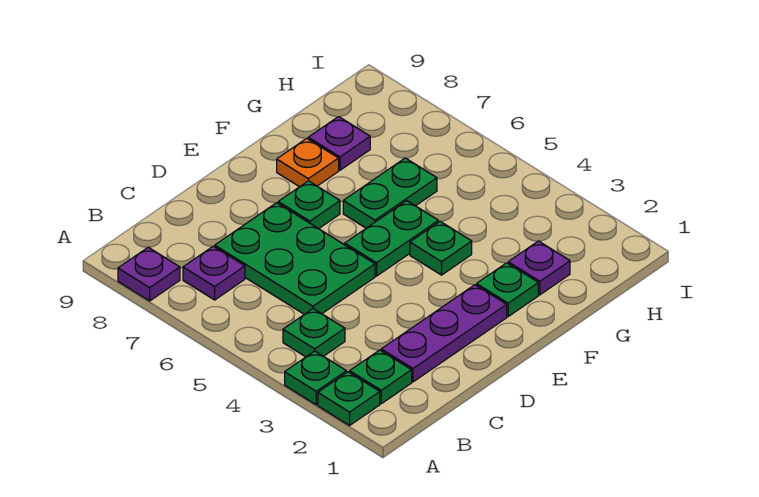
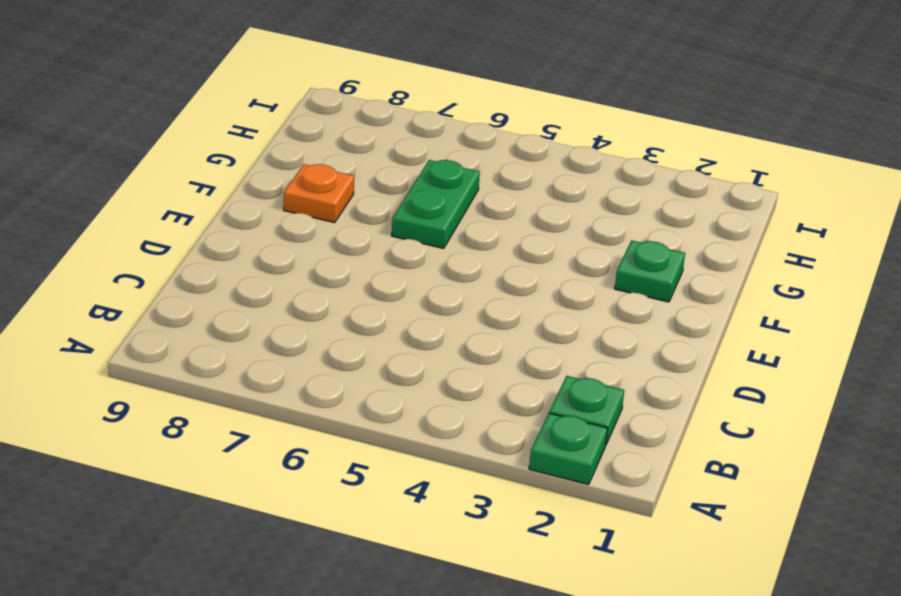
none -> green plate A3 level 1
none -> purple plate A8 level 1
none -> green plate B4 level 1

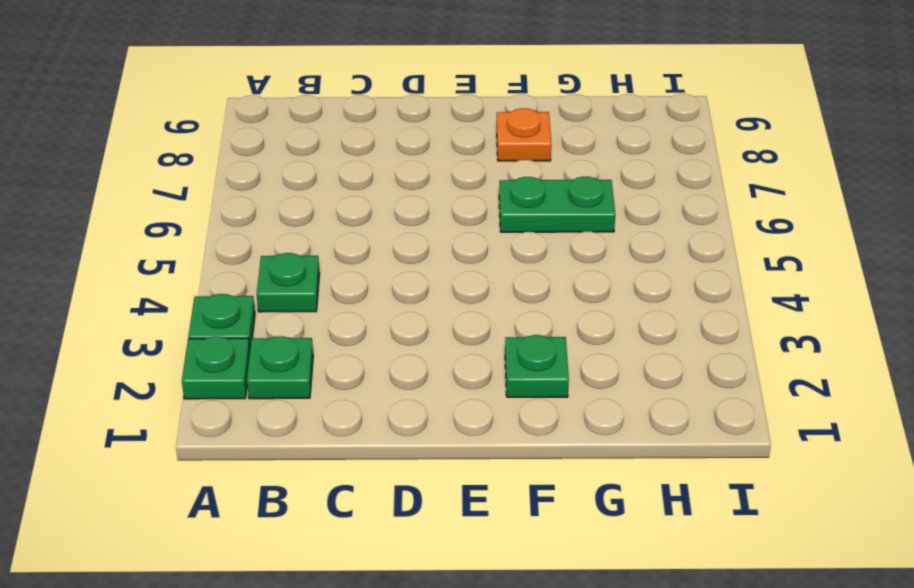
none -> purple plate A8 level 1
none -> purple plate B7 level 1
none -> purple plate C2:E2 level 1

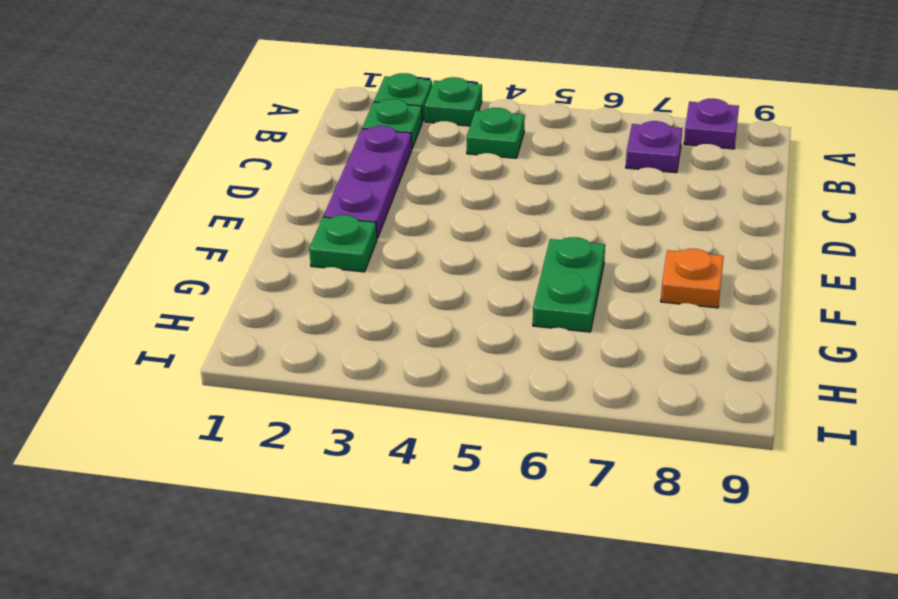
none -> green plate C5:D7 level 1
none -> green plate E5:F5 level 1
none -> green plate E7 level 1

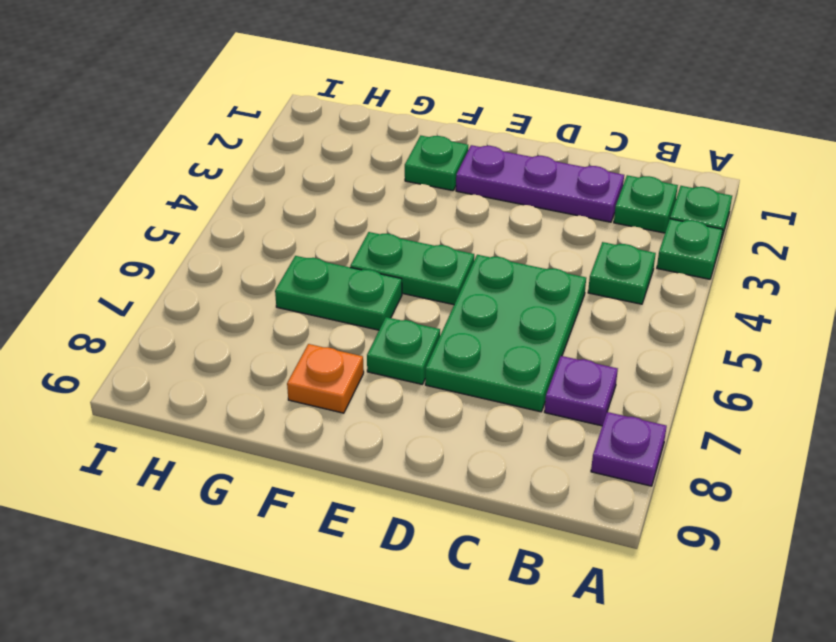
none -> green plate F4 level 1
none -> purple plate G2 level 1
none -> purple plate G8 level 1

